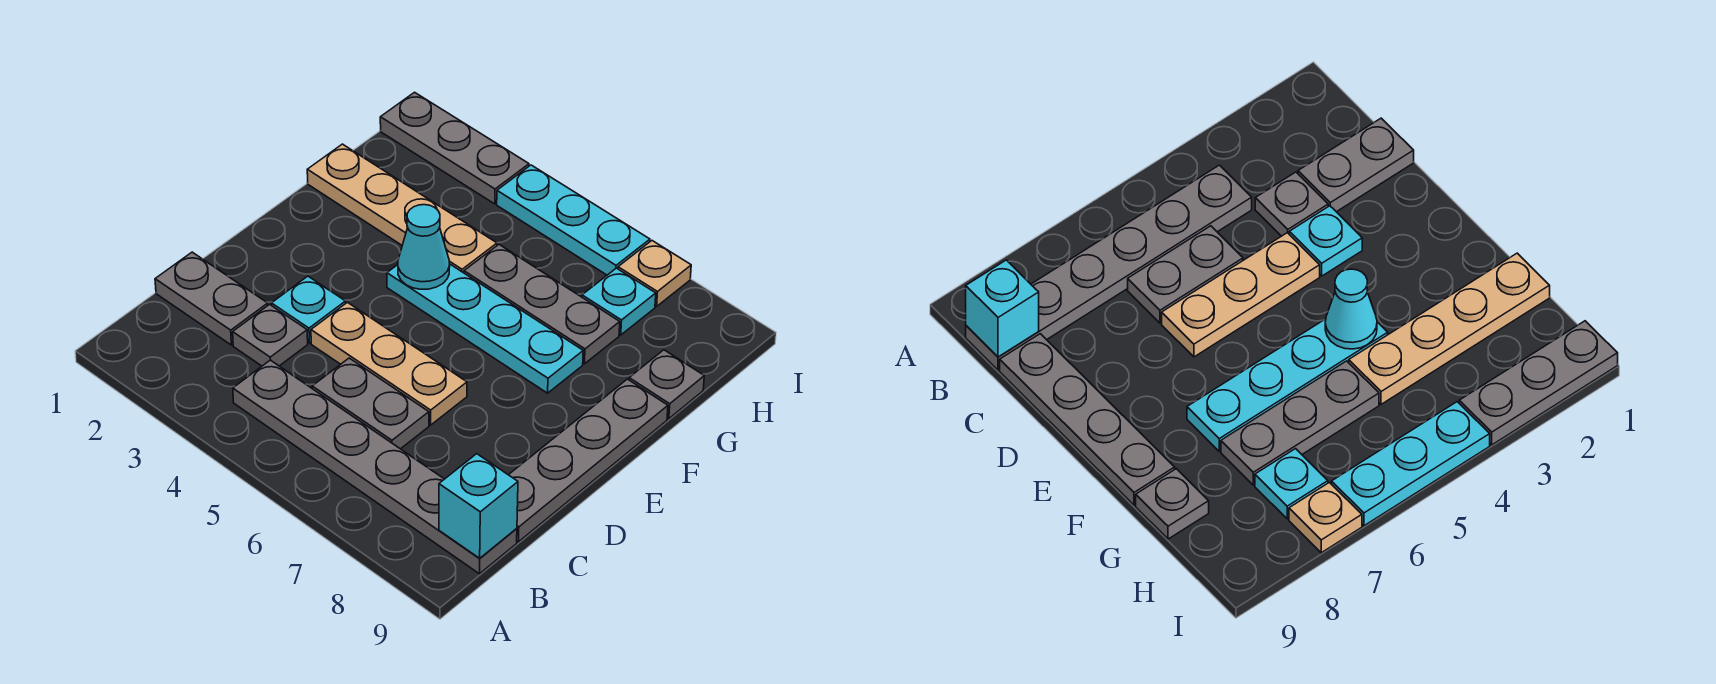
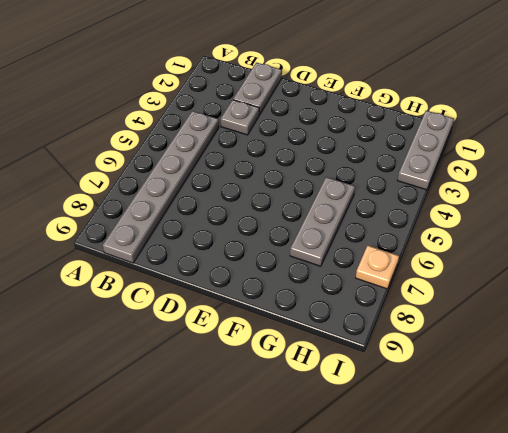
none -> grey plate C5:C6 level 1
none -> grey plate C9:F9 level 1
none -> cyan plate D3 level 1

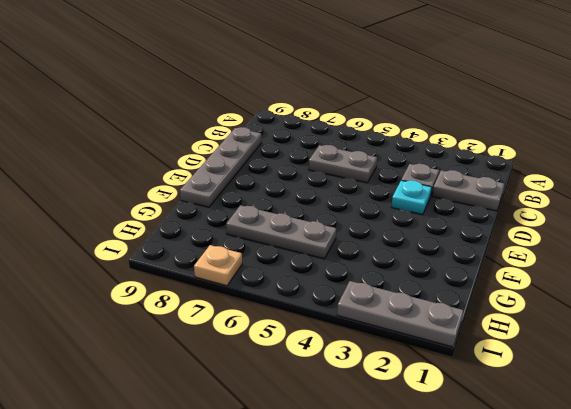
none -> grey plate B4:B9 level 1
none -> tan plate D4:D6 level 1
none -> cyan plate F4:F7 level 1

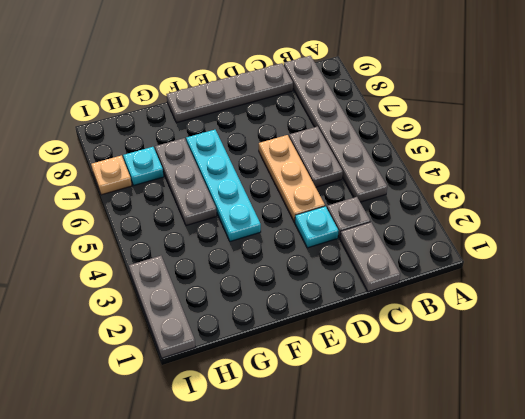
none -> tan plate G1:G4 level 1
none -> grey plate G9 level 1
none -> cyan plate I4:I6 level 1

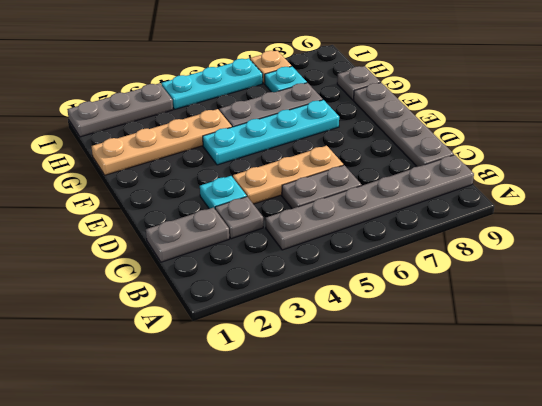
none -> cyan brick B9 level 2
none -> cyan cone F4 level 2

